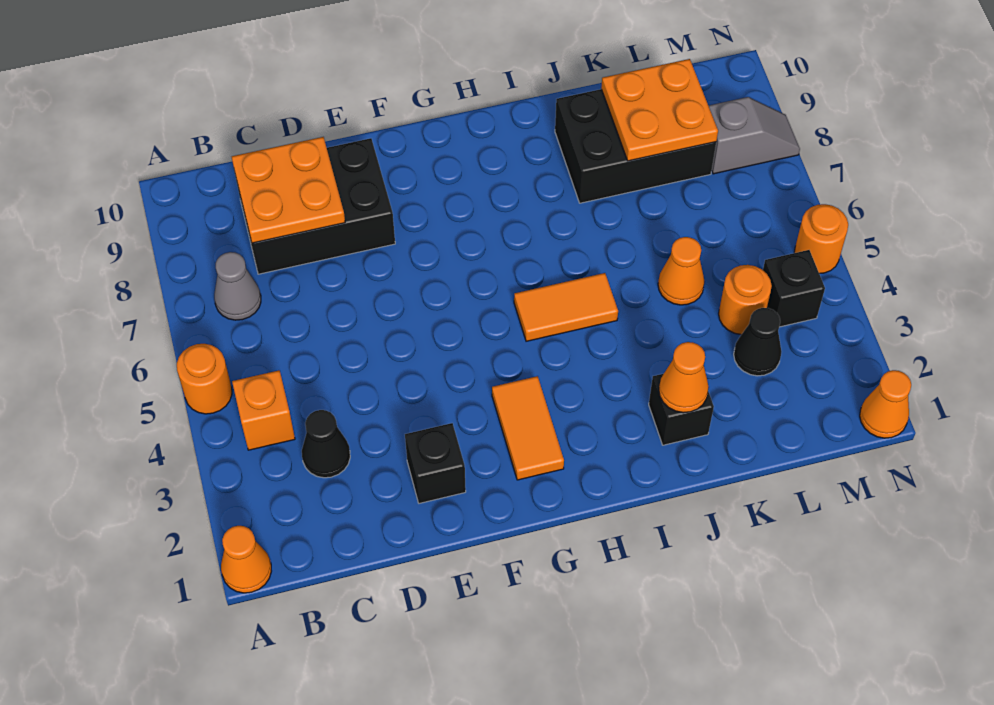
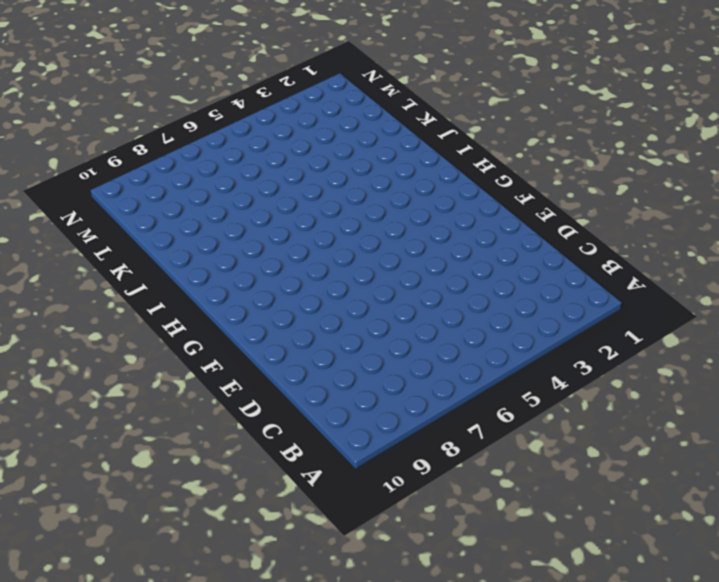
none -> orange cone A1 level 1
none -> orange round brick A5 level 1
none -> orange brick B4 level 1

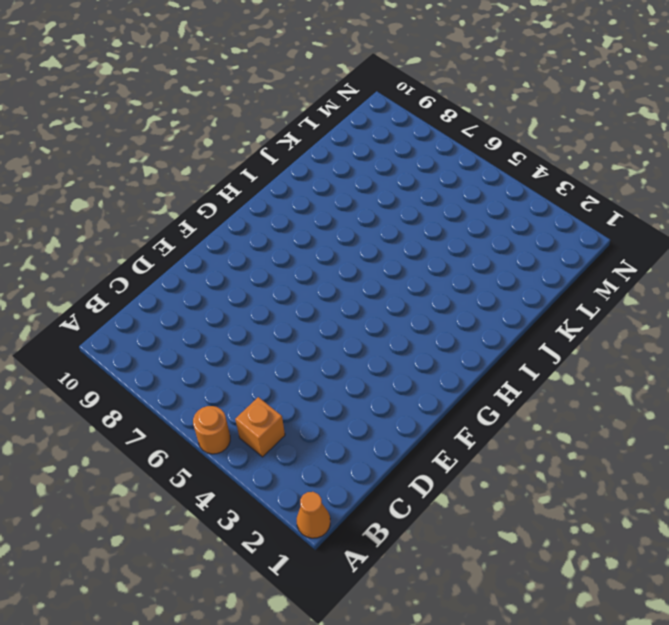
none -> grey cone B7 level 1
none -> black cone C3 level 1
none -> black brick C8:E9 level 1

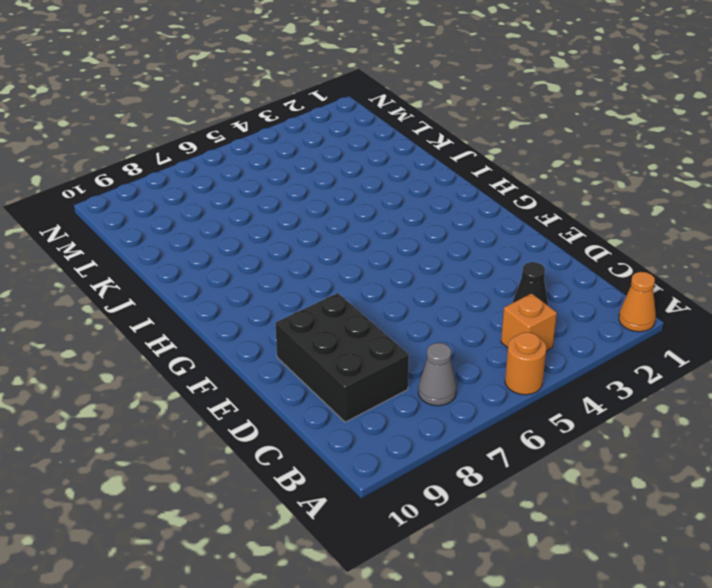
none -> black brick E2 level 1
none -> orange tile G2:G3 level 1
none -> orange tile H5:I5 level 1

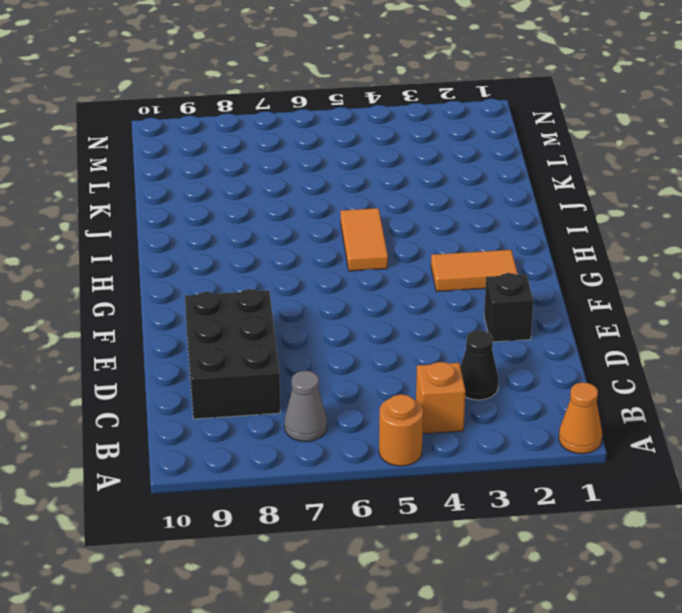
none -> black brick J2 level 1
none -> black brick J8:L9 level 1
none -> orange cone K5 level 1

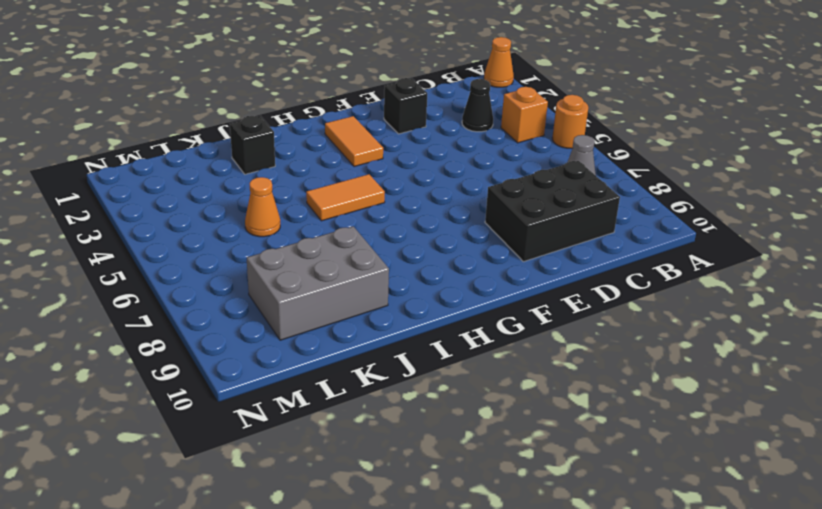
grey brick J8:L9 level 1 -> black brick J8:L9 level 1
none -> black cone L3 level 1
none -> orange round brick L4 level 1
none -> black brick M4 level 1

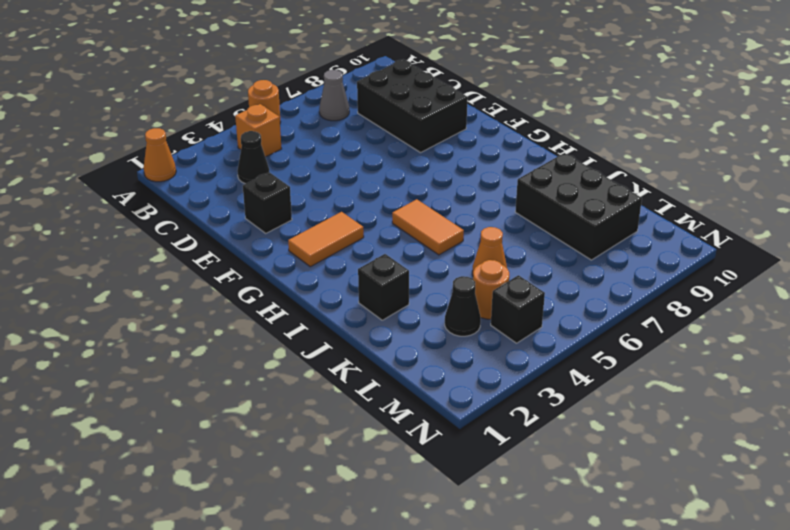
none -> grey slope M8:N8 level 1 top M
none -> orange cone N1 level 1
none -> orange round brick N5 level 1

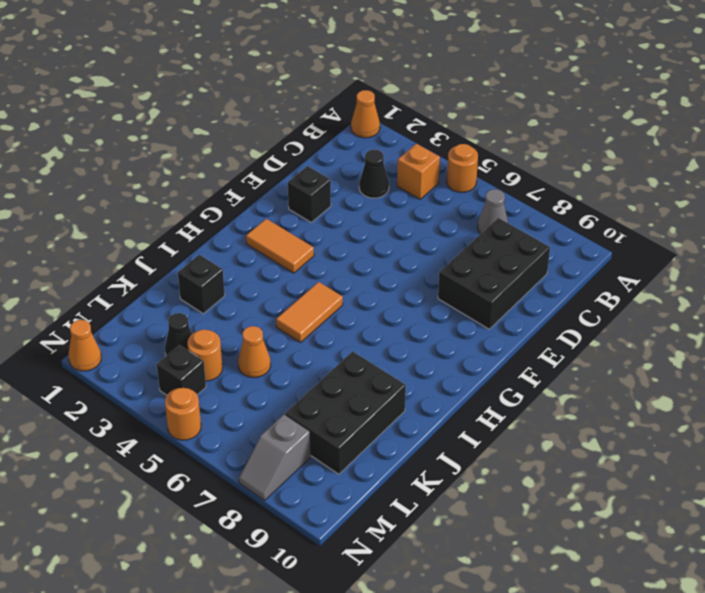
none -> orange plate C8:D9 level 2
none -> orange cone J2 level 2
none -> orange plate K8:L9 level 2

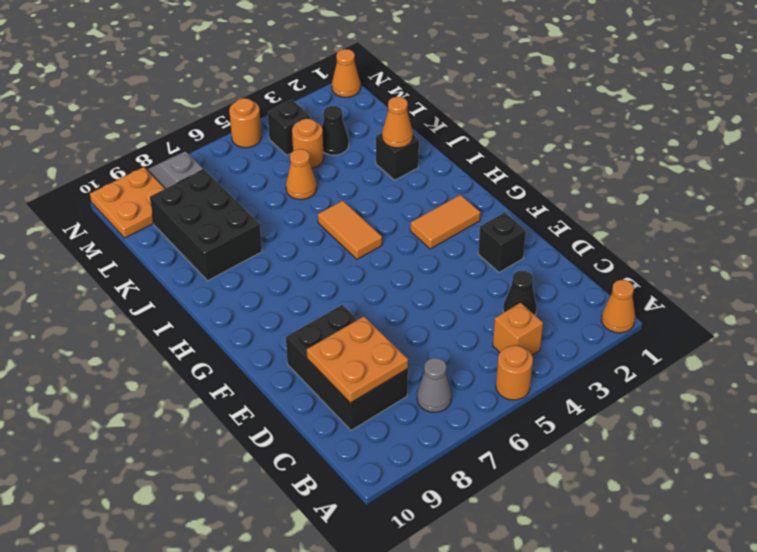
orange plate M9:N10 level 1 -> orange plate K8:L9 level 2

